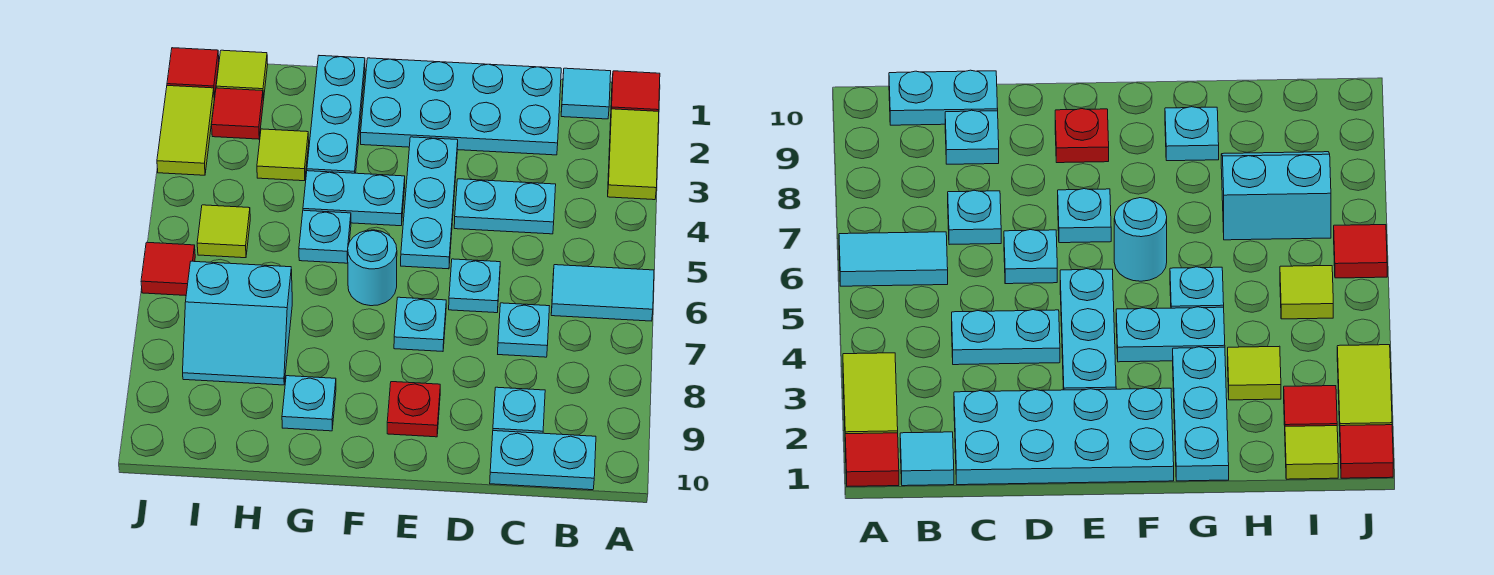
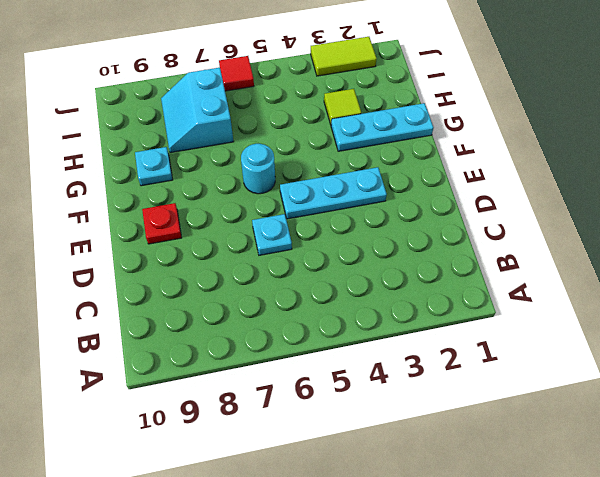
none -> red tile A1 level 1
none -> lime tile A2:A3 level 1
none -> cyan tile A6:B6 level 1

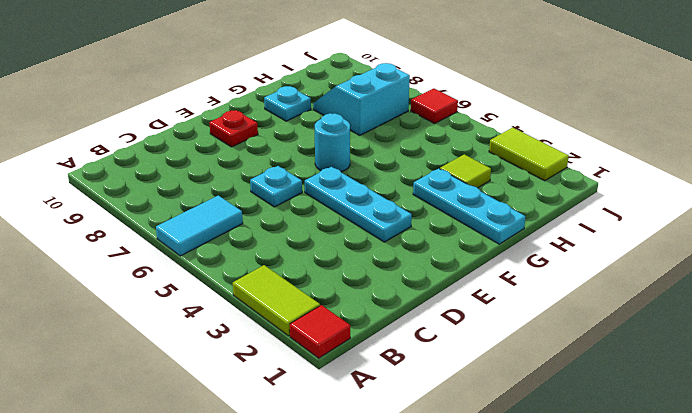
none -> cyan tile B1 level 1
none -> cyan plate B10:C10 level 1
none -> cyan plate C1:F2 level 1

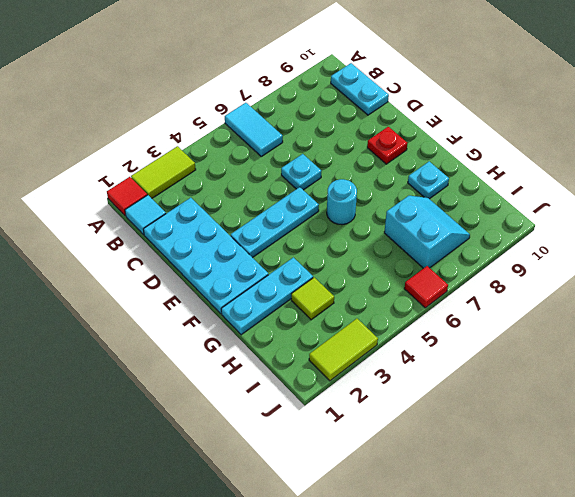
none -> cyan plate C4:D4 level 1
none -> cyan plate C7 level 1
none -> cyan plate C9 level 1

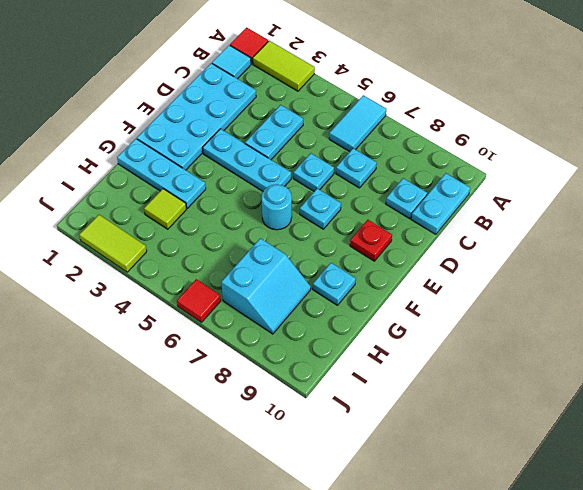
none -> cyan plate F4:G4 level 1
none -> cyan plate G5 level 1
none -> lime tile I1 level 1

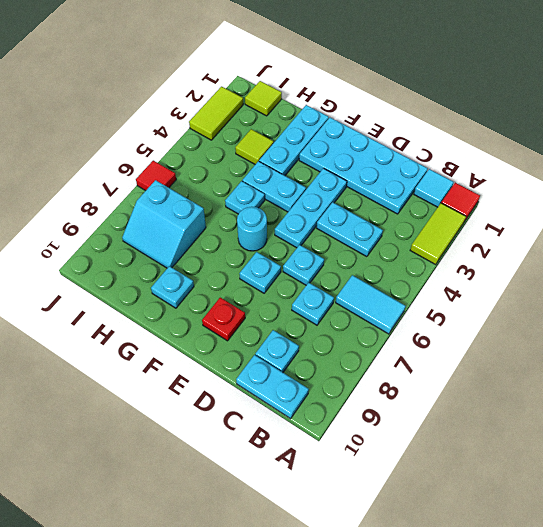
none -> red tile I2 level 1
none -> lime tile I5 level 1
none -> red tile J1 level 1

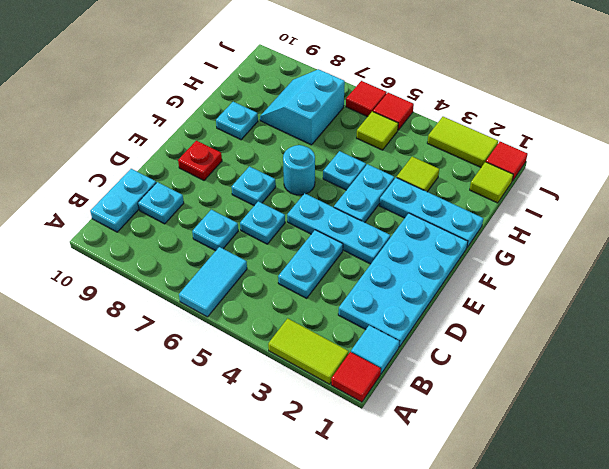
red tile J5 level 1 -> red tile I2 level 1

